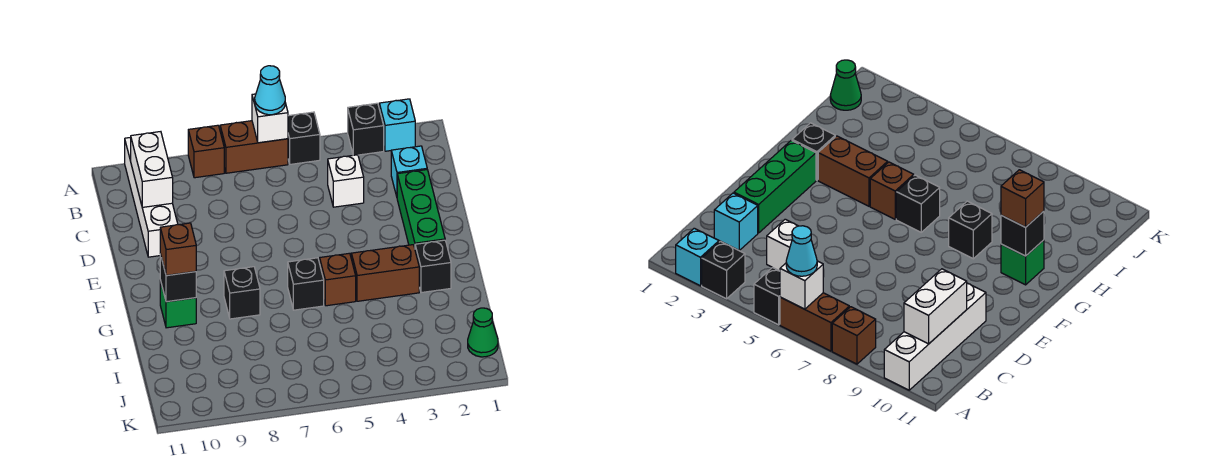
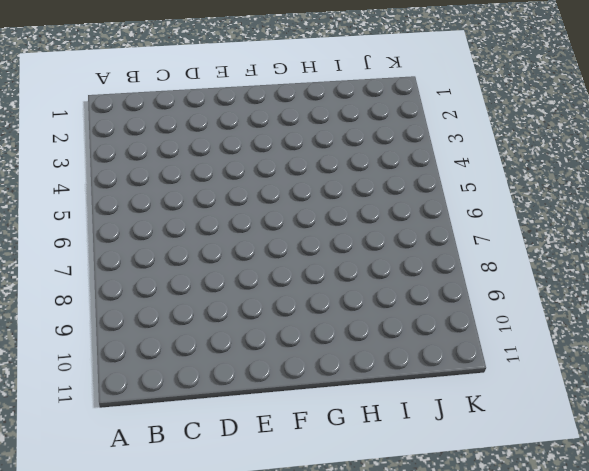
none -> cyan brick A2 level 1
none -> black brick A3 level 1
none -> black brick A5 level 1

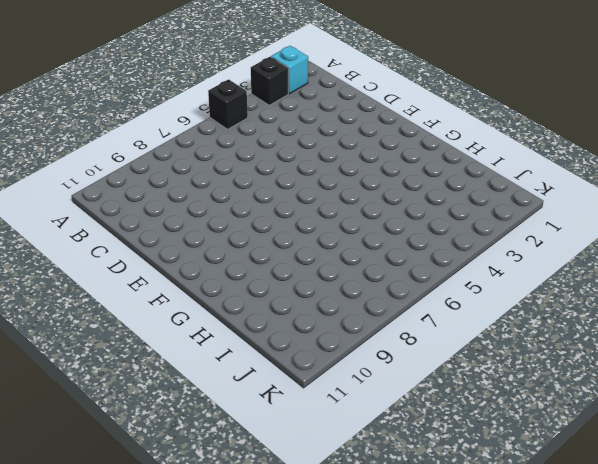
none -> brown brick A6:A7 level 1
none -> brown brick A8 level 1
none -> white brick A10:D10 level 1

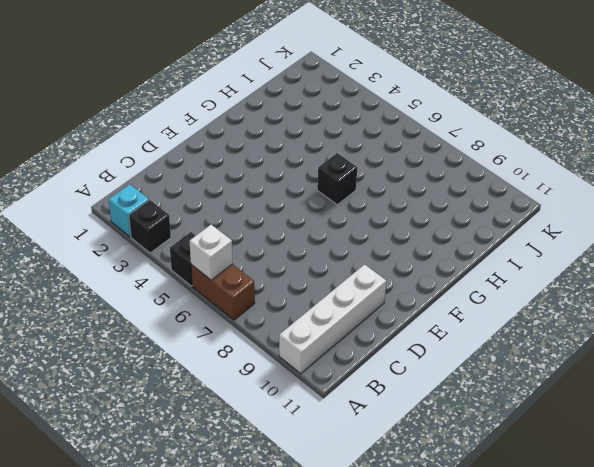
none -> brown brick A8 level 1
none -> cyan brick C2 level 1
none -> white brick C4 level 1

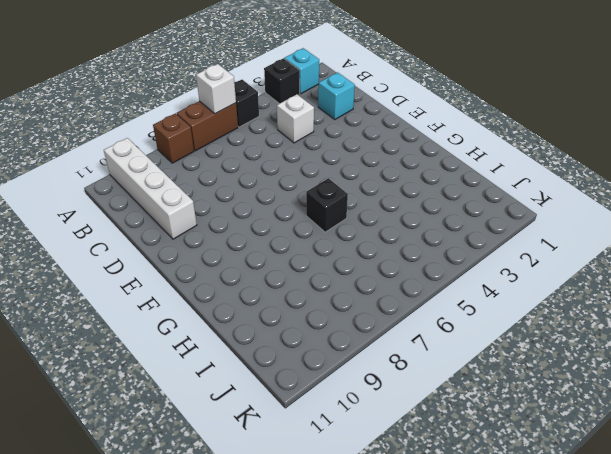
none -> green brick D2:F2 level 1
none -> black brick G2 level 1
none -> brown brick G3:G4 level 1

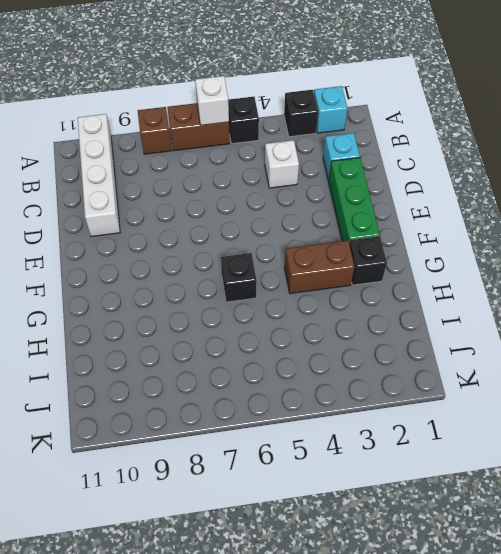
none -> brown brick G5 level 1
none -> black brick G8 level 1
none -> green brick G10 level 1

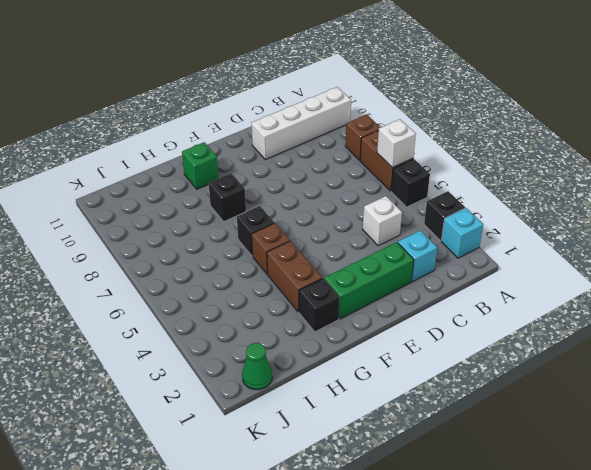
none -> white brick B10:C10 level 2
none -> black brick G10 level 2
none -> cyan cone A6 level 3

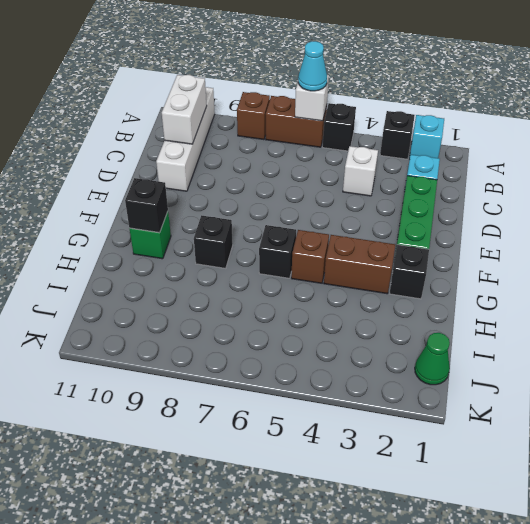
none -> brown brick G10 level 3

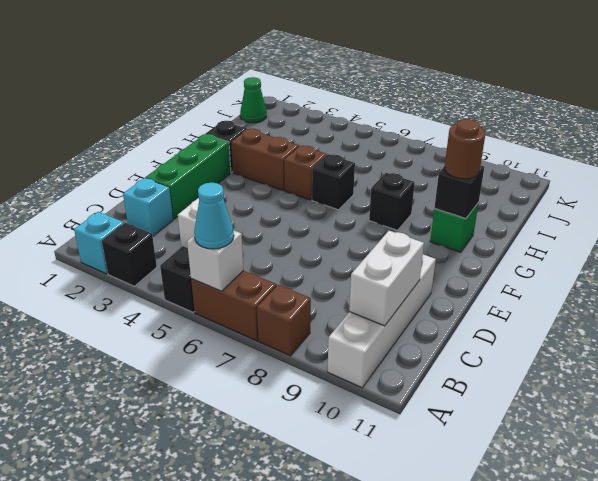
brown round brick G10 level 3 -> brown brick G10 level 3

